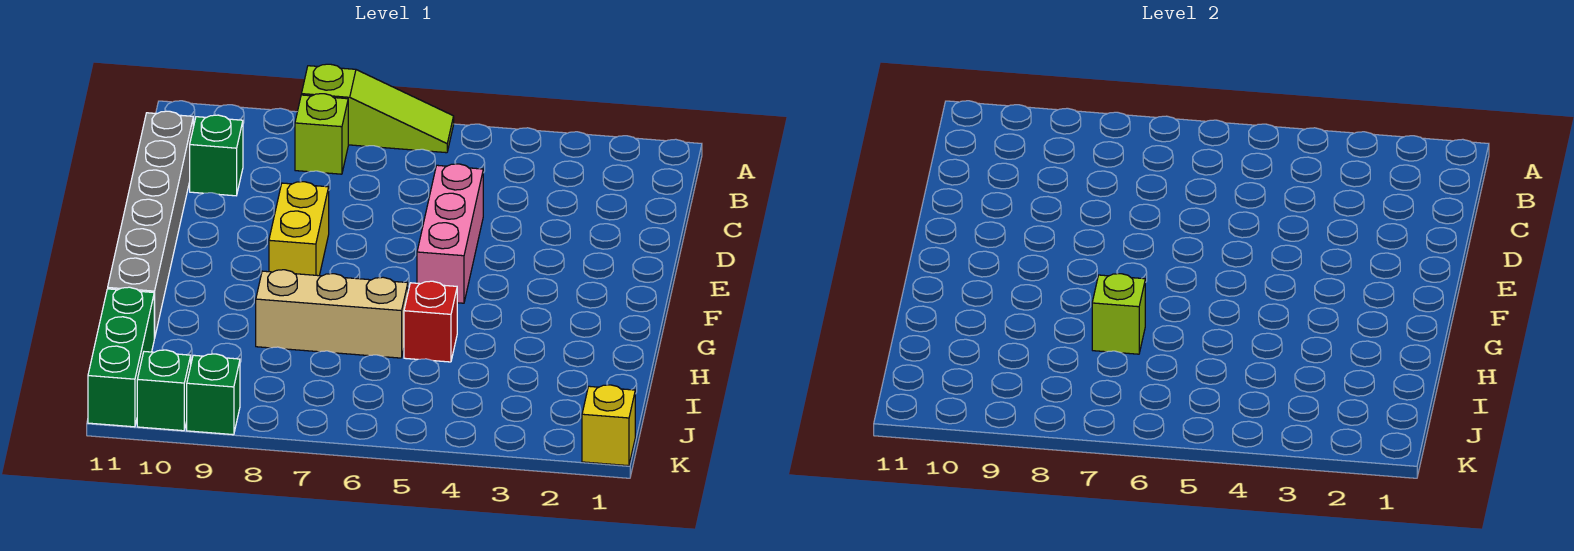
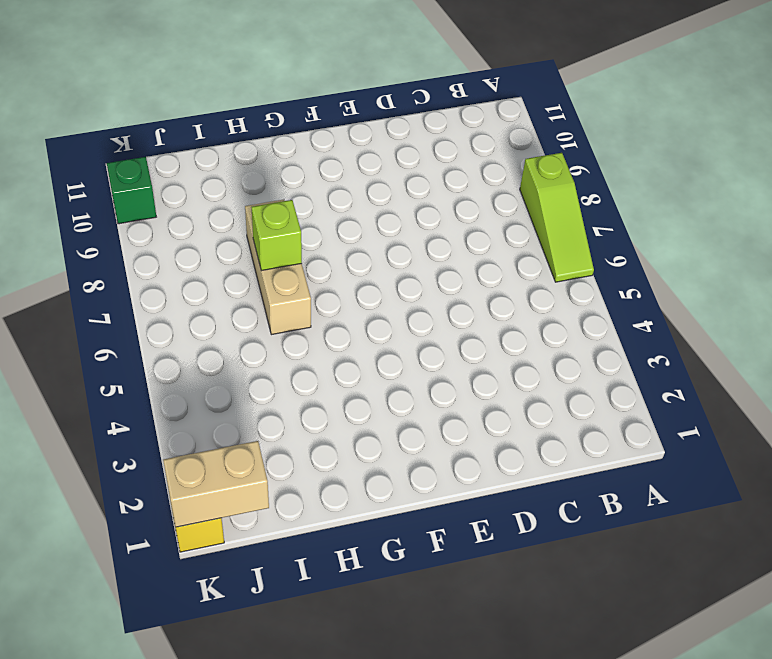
tan brick J1:K1 level 2 -> none
none -> lime brick B8 level 1
none -> green brick C10 level 1
none -> grey brick C11:H11 level 1

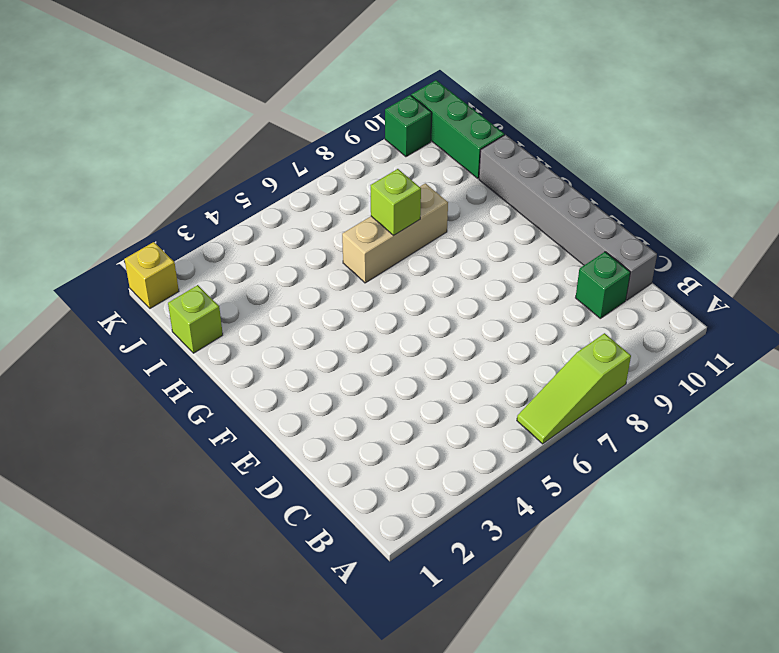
lime brick I1 level 1 -> lime brick B8 level 1
none -> pink brick D5:F5 level 1
none -> yellow brick E8:F8 level 1
none -> red brick H5 level 1

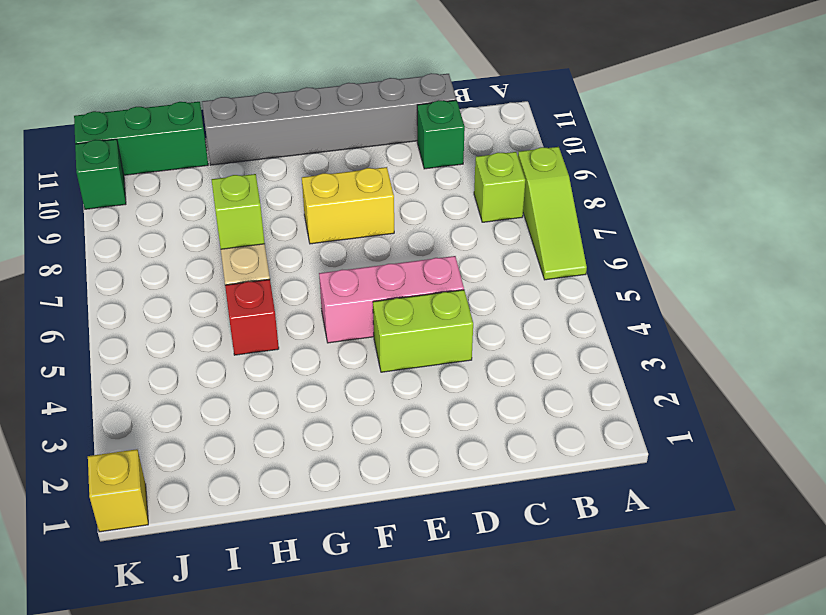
lime brick D4:E4 level 1 -> none
none -> green brick K9 level 1

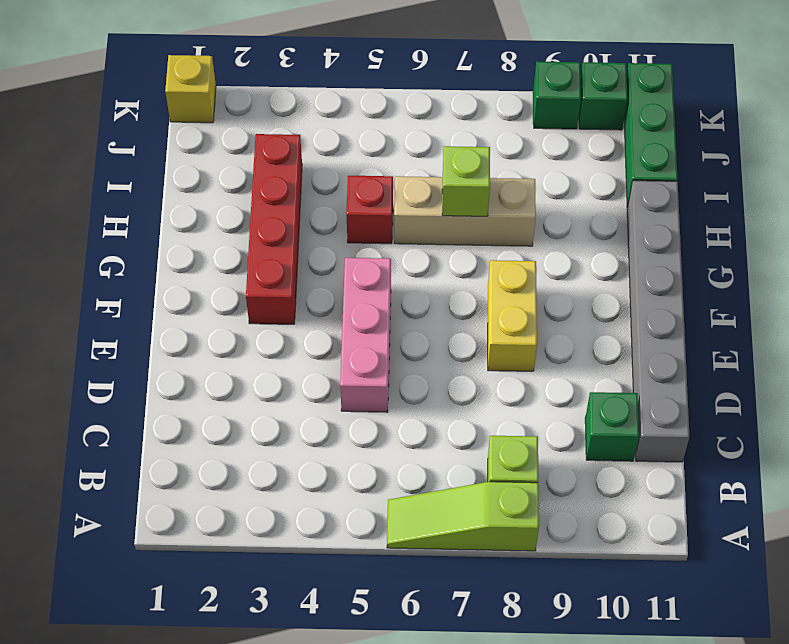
red brick F3:I3 level 1 -> none

